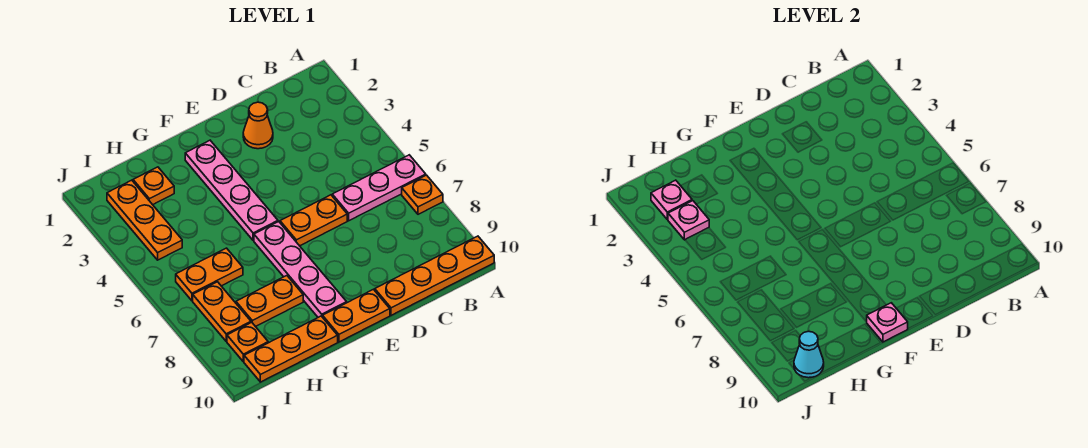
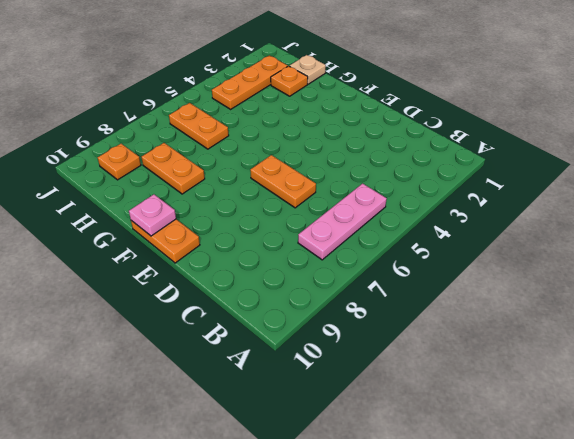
pink plate B5:B7 level 1 -> pink plate A6:C6 level 1
tan plate H1 level 1 -> none
none -> orange plate A7 level 1
none -> orange plate A10:D10 level 1
none -> orange cone D2 level 1

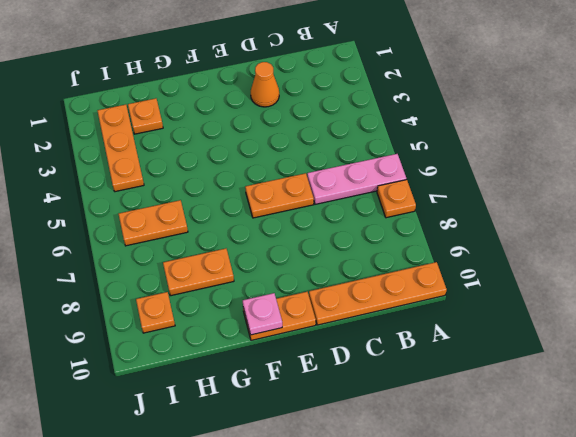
none -> pink plate F2:F5 level 1
none -> pink plate F6:F9 level 1
none -> orange plate G10:I10 level 1

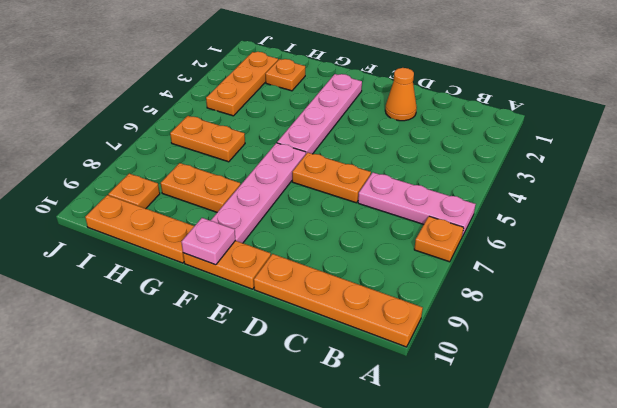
none -> orange plate I7:I8 level 1
none -> pink plate I2 level 2
none -> pink plate I3 level 2

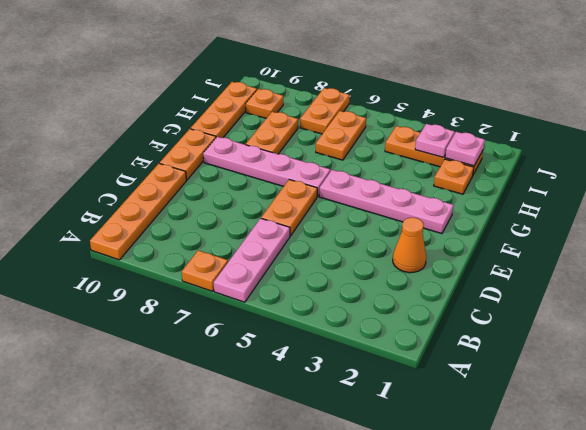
orange plate I7:J7 level 1 -> orange plate I7:I8 level 1
none -> pink plate F10 level 2
none -> cyan cone I10 level 2

